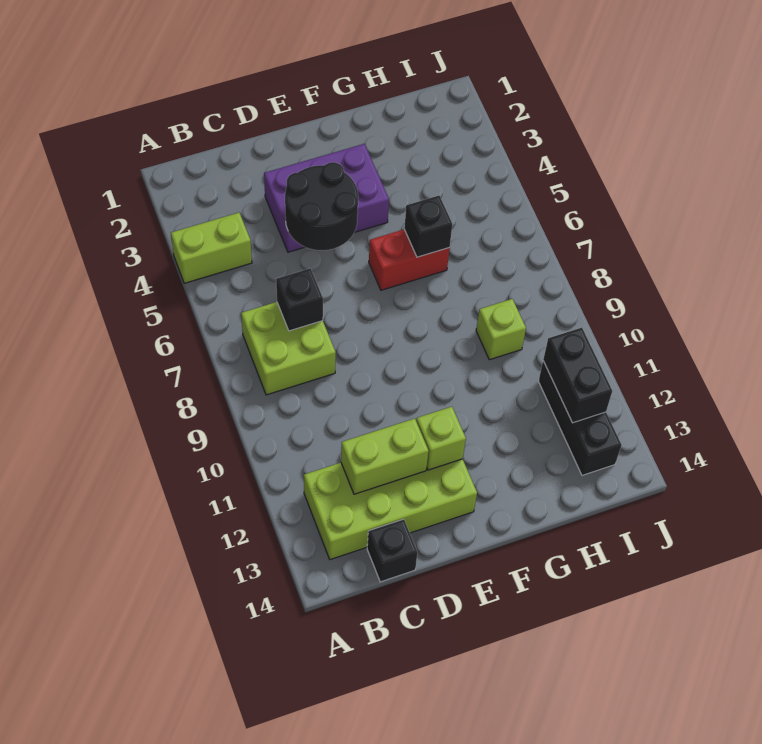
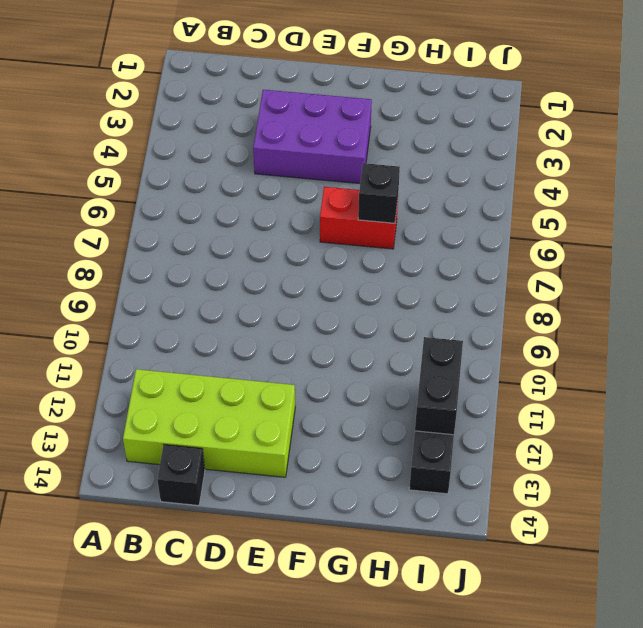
none -> lime brick A4:B4 level 1
none -> lime brick B7:C8 level 1
none -> lime brick H9 level 1

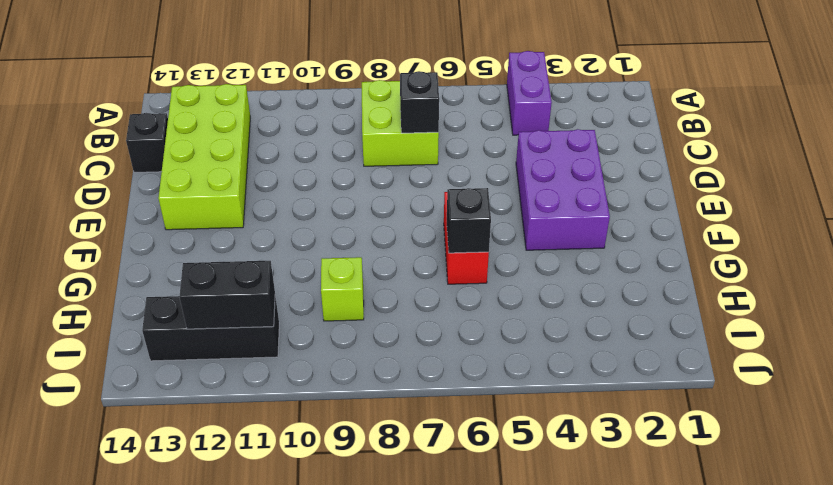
purple brick A4:B4 level 1 -> lime brick A4:B4 level 1
none -> lime brick C12:D12 level 2
none -> black round brick D4:E5 level 2
none -> lime brick E12 level 2

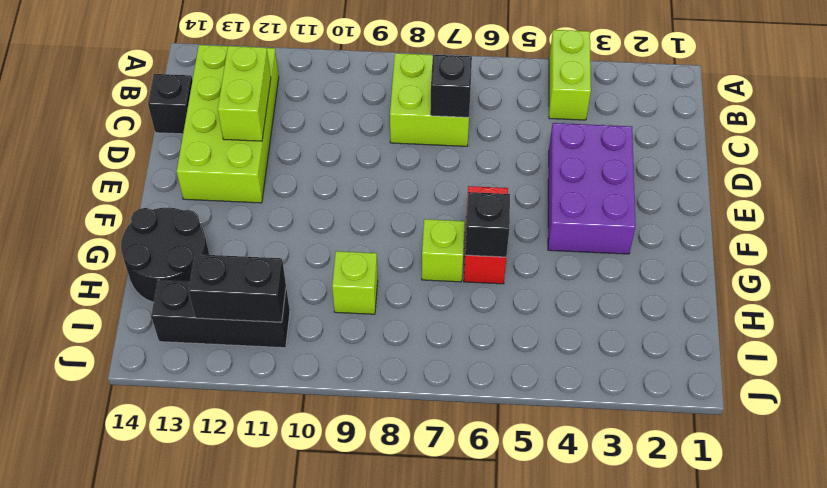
lime brick G7 level 1 -> lime brick E12 level 2
black round brick G13:H14 level 1 -> black round brick D4:E5 level 2

